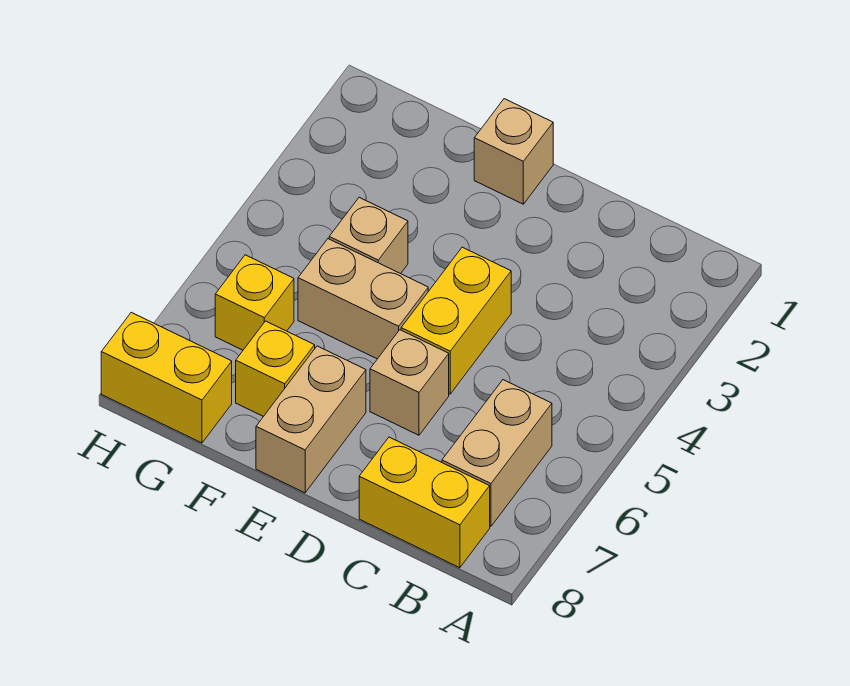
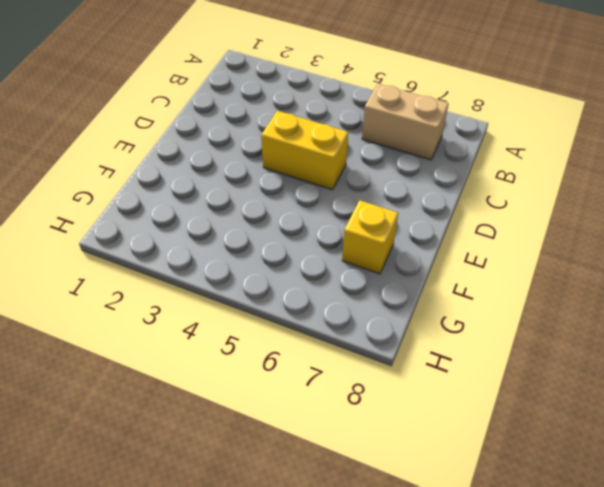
none -> yellow brick B8:C8 level 1
none -> tan brick D6 level 1

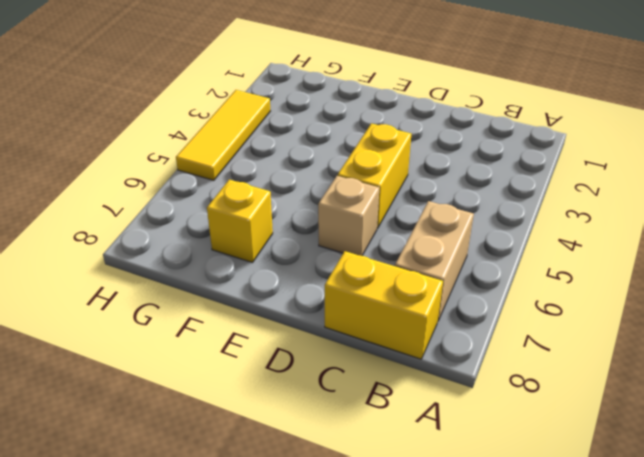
yellow tile H3:H5 level 1 -> none
none -> tan brick E1 level 1
none -> tan brick E5:F5 level 1

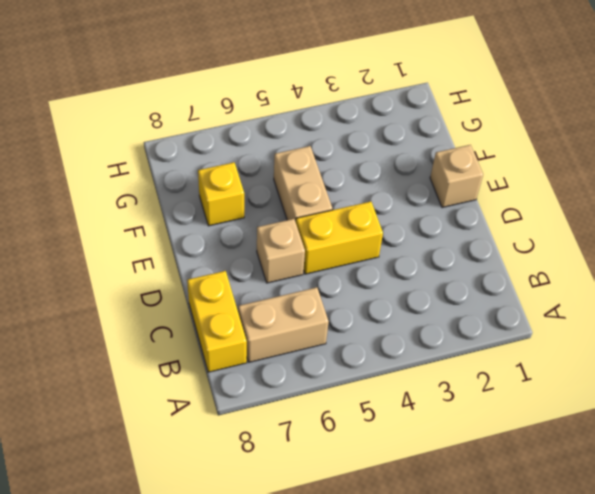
none -> tan brick E7:E8 level 1
none -> tan brick F4 level 1

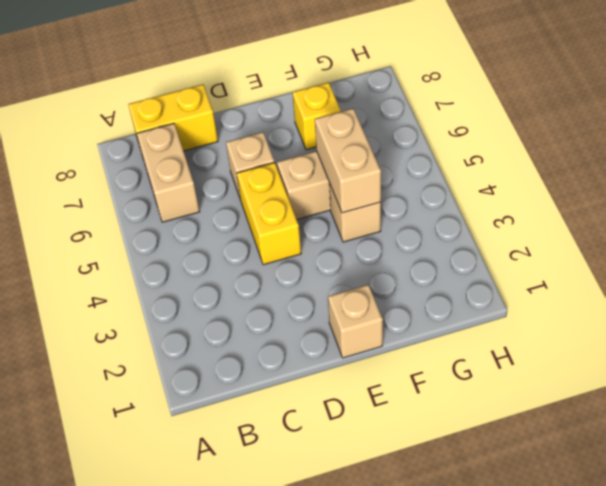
tan brick F4:F5 level 2 -> tan brick E7:E8 level 1
none -> yellow brick G6 level 1
none -> yellow brick G8:H8 level 1

